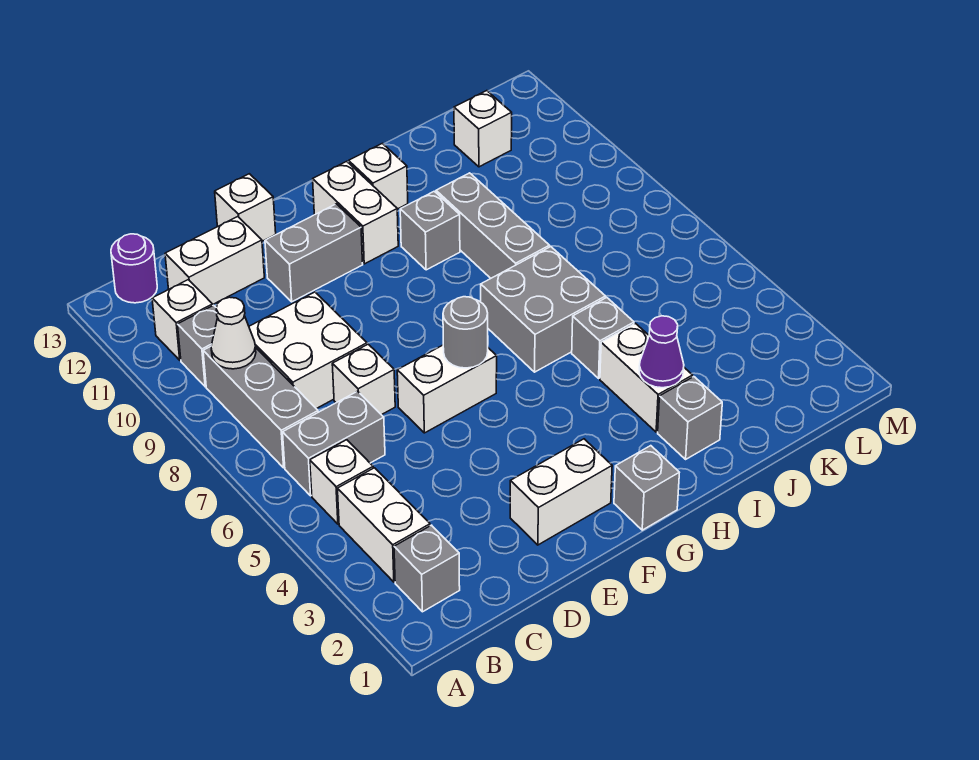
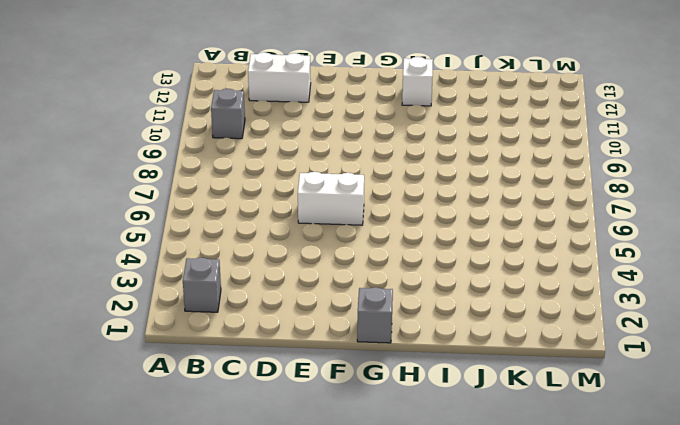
none -> white brick B3:B4 level 1
none -> white brick B5 level 1
none -> grey brick B6:C6 level 1

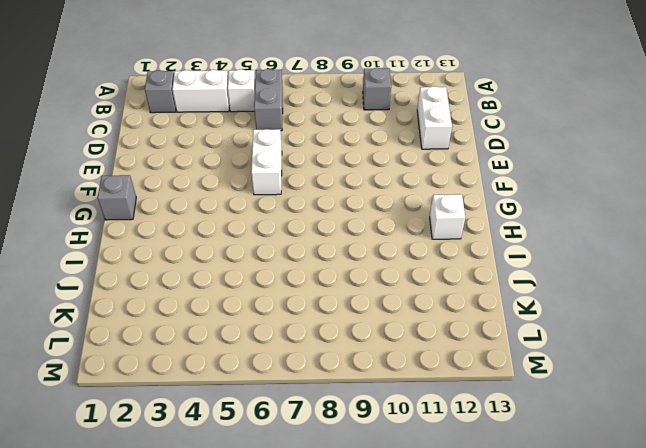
none -> grey brick B7:B9 level 1
none -> white brick B11 level 1
none -> purple round brick B13 level 1

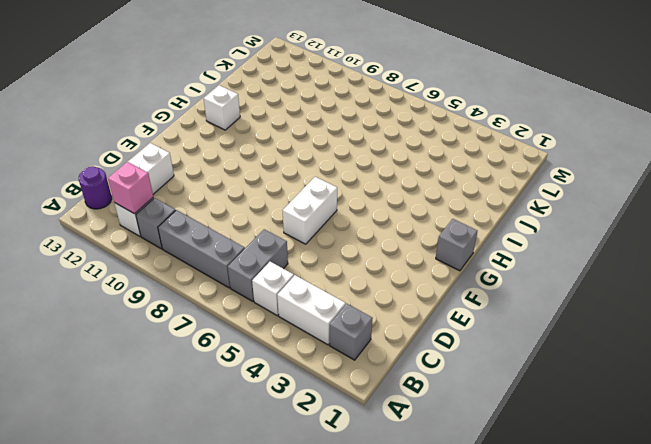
pink brick B11 level 2 -> none
none -> white brick C8:D9 level 1
none -> white brick D7 level 1
none -> white brick E2:F2 level 1

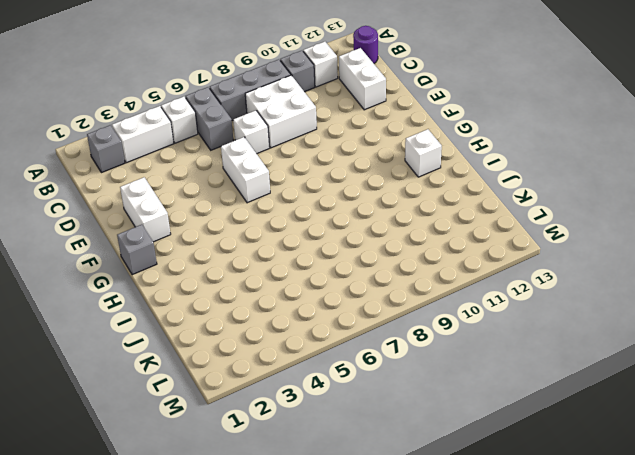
none -> grey brick E11:F11 level 1
none -> white brick E13 level 1
none -> white brick G11:G12 level 1

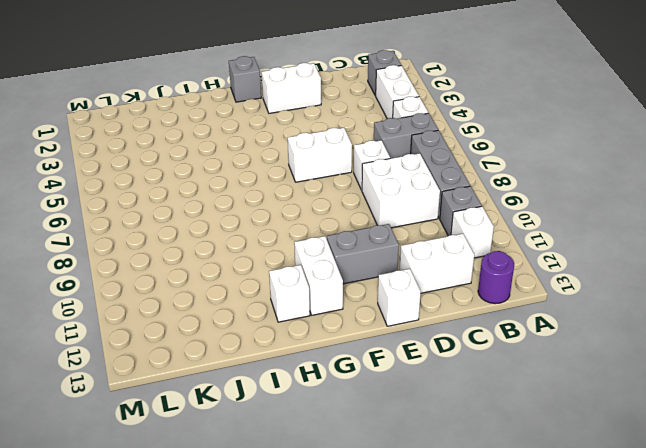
none -> grey brick H6:I7 level 1
none -> grey brick H10 level 1
none -> grey brick I2 level 1

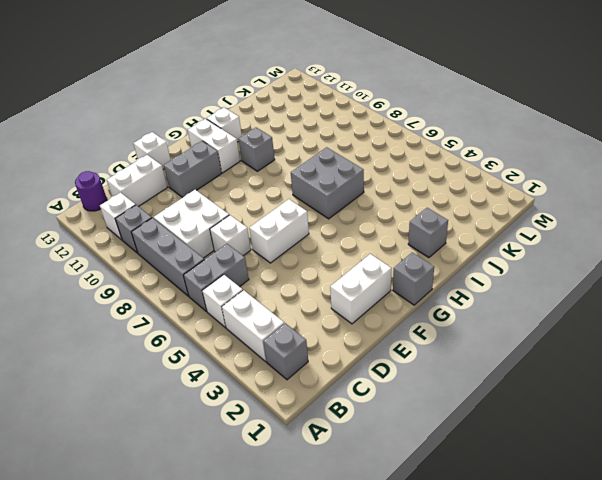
none -> white brick I3:I4 level 1
none -> grey brick I5 level 1
none -> grey brick I8:I10 level 1

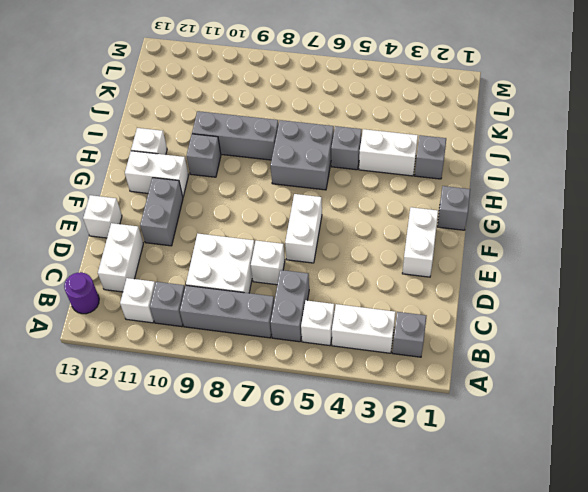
none -> white brick K12 level 1
none -> white cone B9 level 2
none -> grey round brick F6 level 2

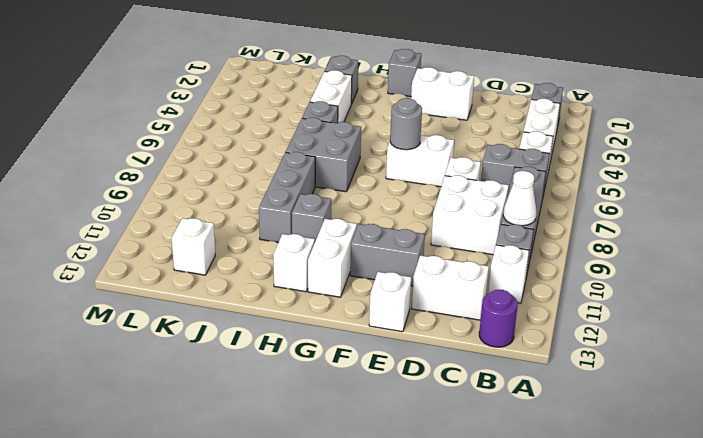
none -> purple cone I3 level 2

